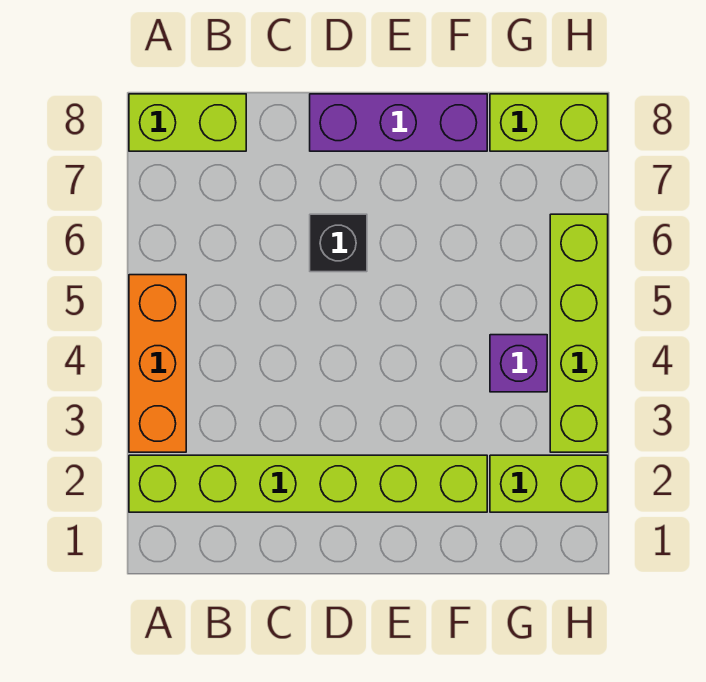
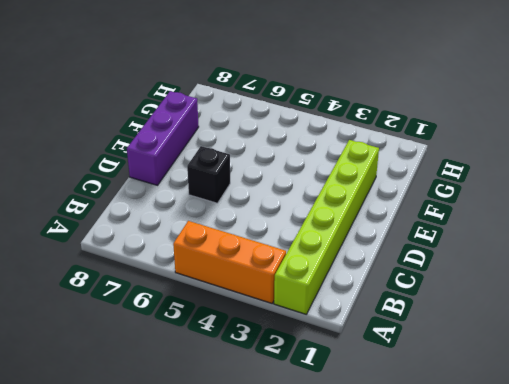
none -> lime brick A8:B8 level 1
none -> lime brick G2:H2 level 1

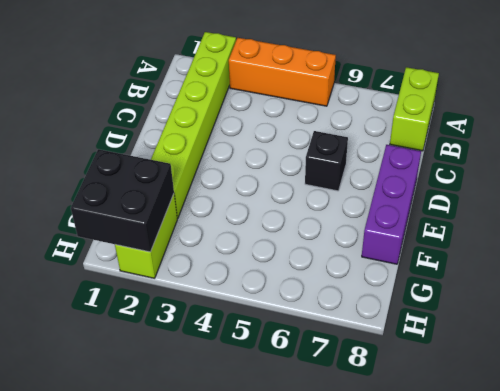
black brick G1:H2 level 2 -> none
none -> purple brick G4 level 1
none -> lime brick G8:H8 level 1

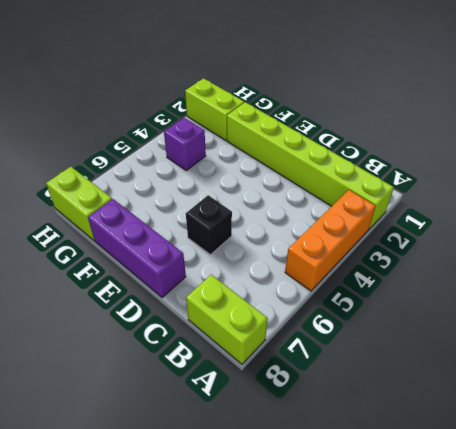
none -> lime brick H3:H6 level 1

